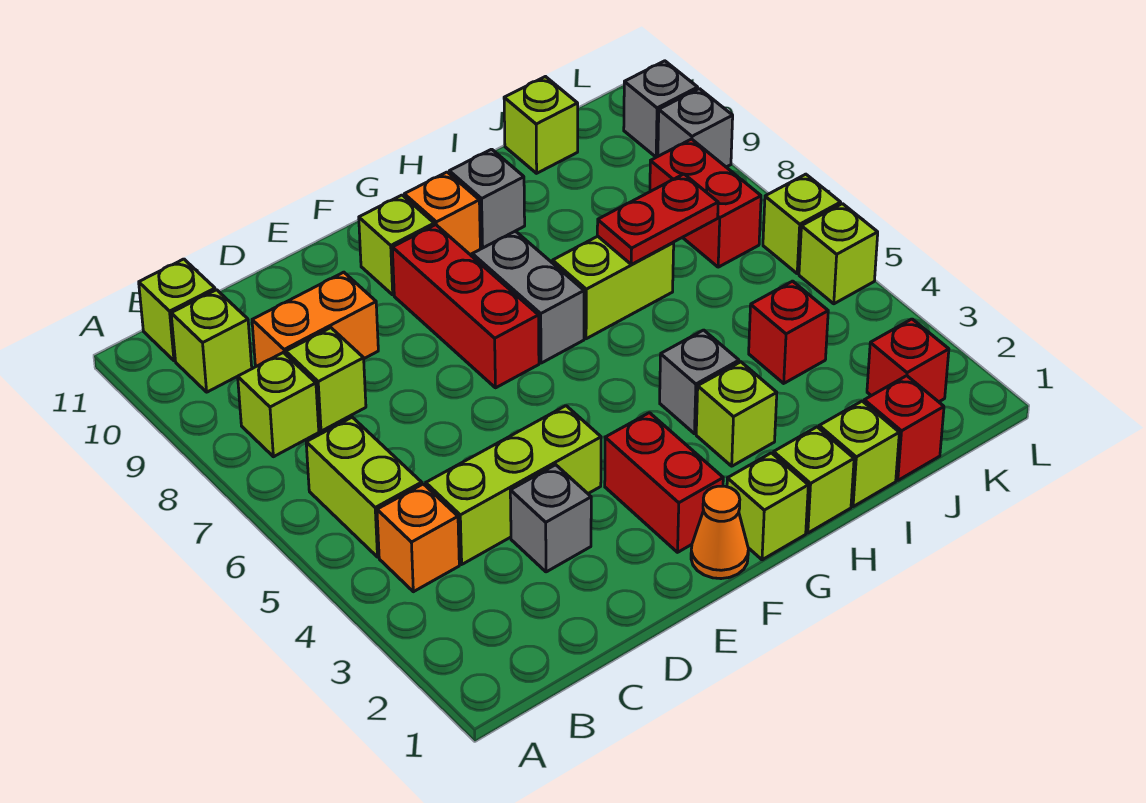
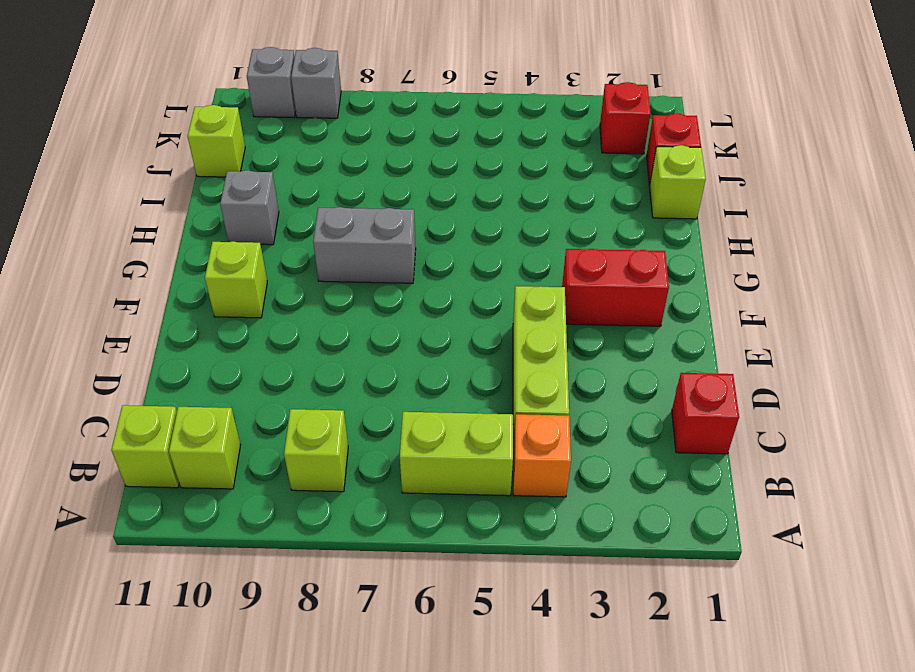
red brick C1 level 1 -> red brick J4 level 1
none -> lime brick C8 level 1
none -> orange brick C9:D9 level 1
none -> grey brick D3 level 1
none -> orange cone F1 level 1

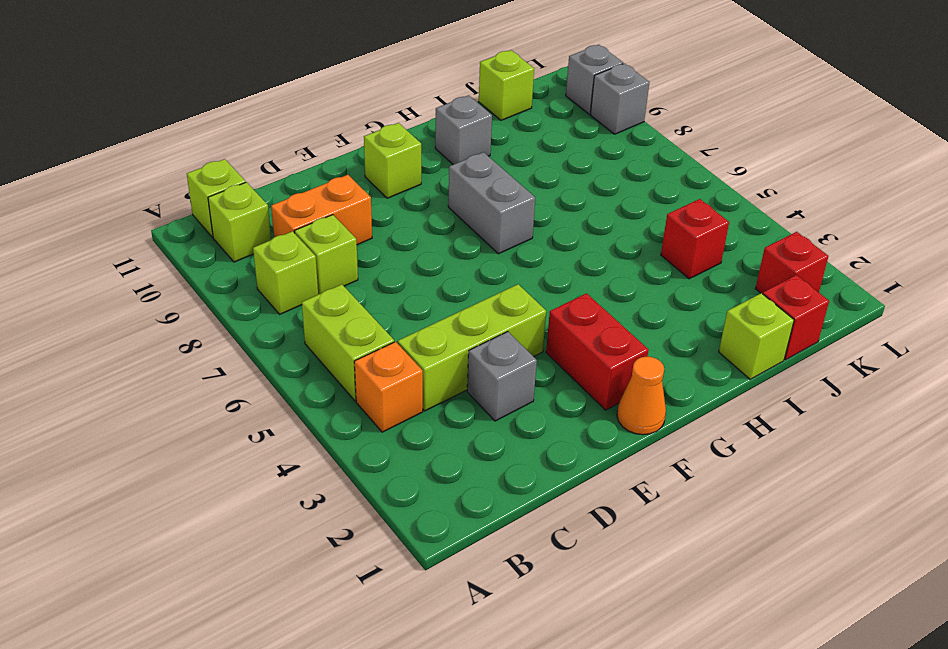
none -> red brick F7:F9 level 1
none -> lime brick G1 level 1
none -> orange brick G10 level 1
none -> lime brick H1 level 1

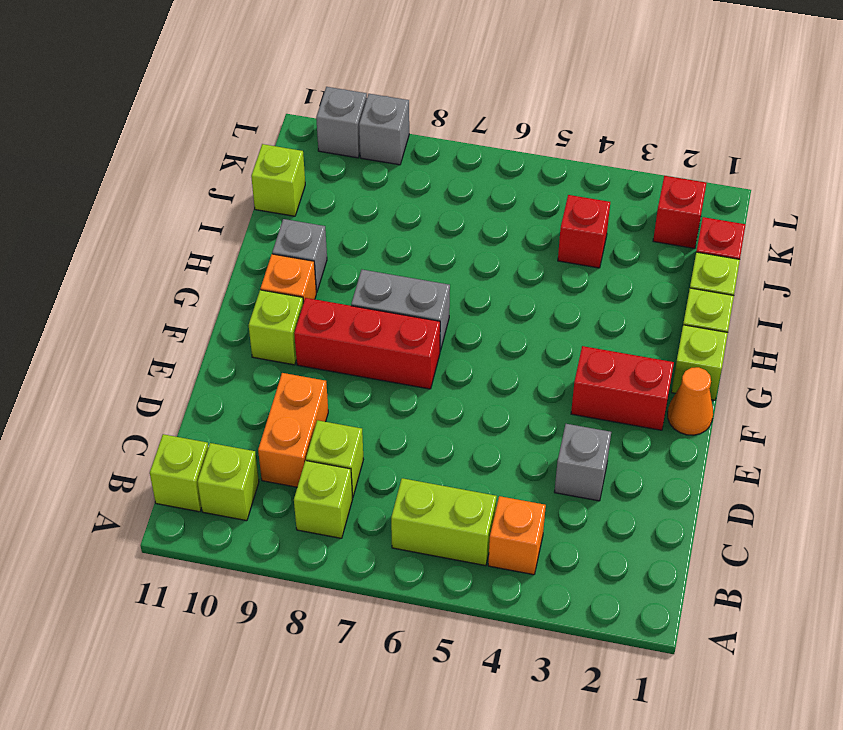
none -> lime brick C4:E4 level 1
none -> lime brick H3 level 1
none -> grey brick H4 level 1
none -> lime brick H7:I7 level 1

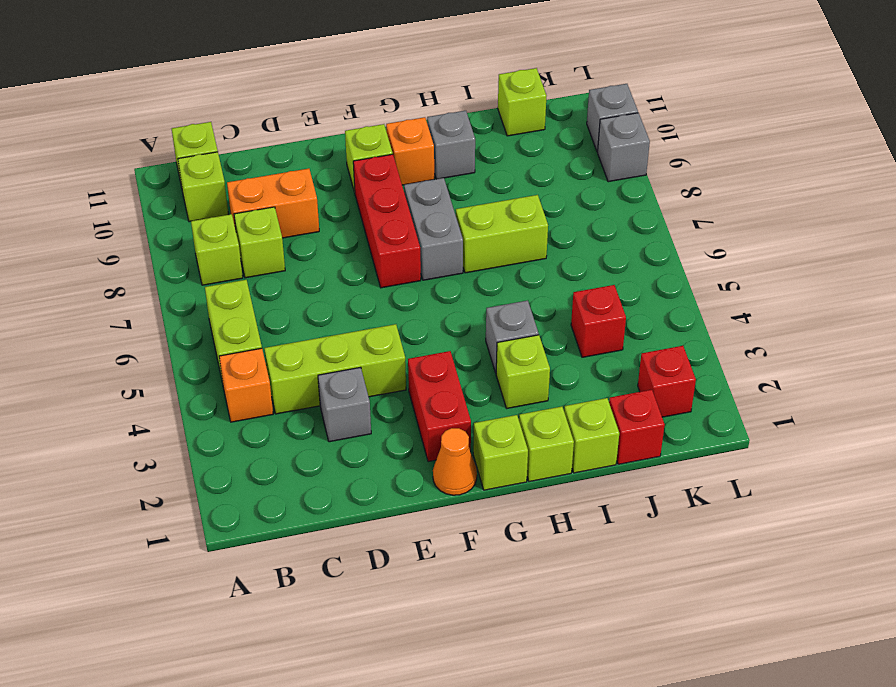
none -> red brick K7:K8 level 1
none -> lime brick L5 level 1
none -> lime brick L6 level 1
none -> red plate I7:J7 level 2

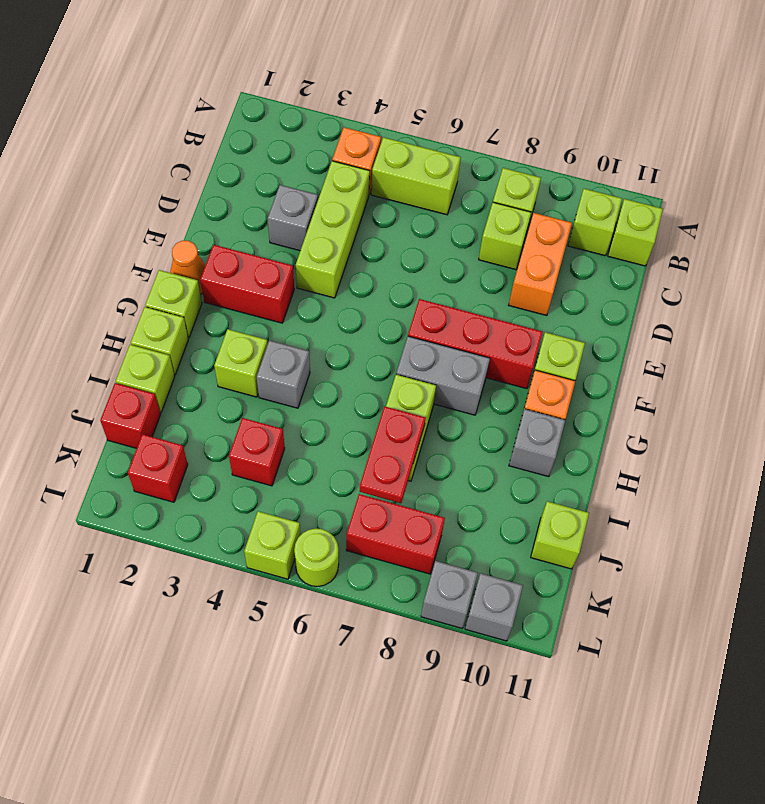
lime round brick L6 level 1 -> lime brick L6 level 1

